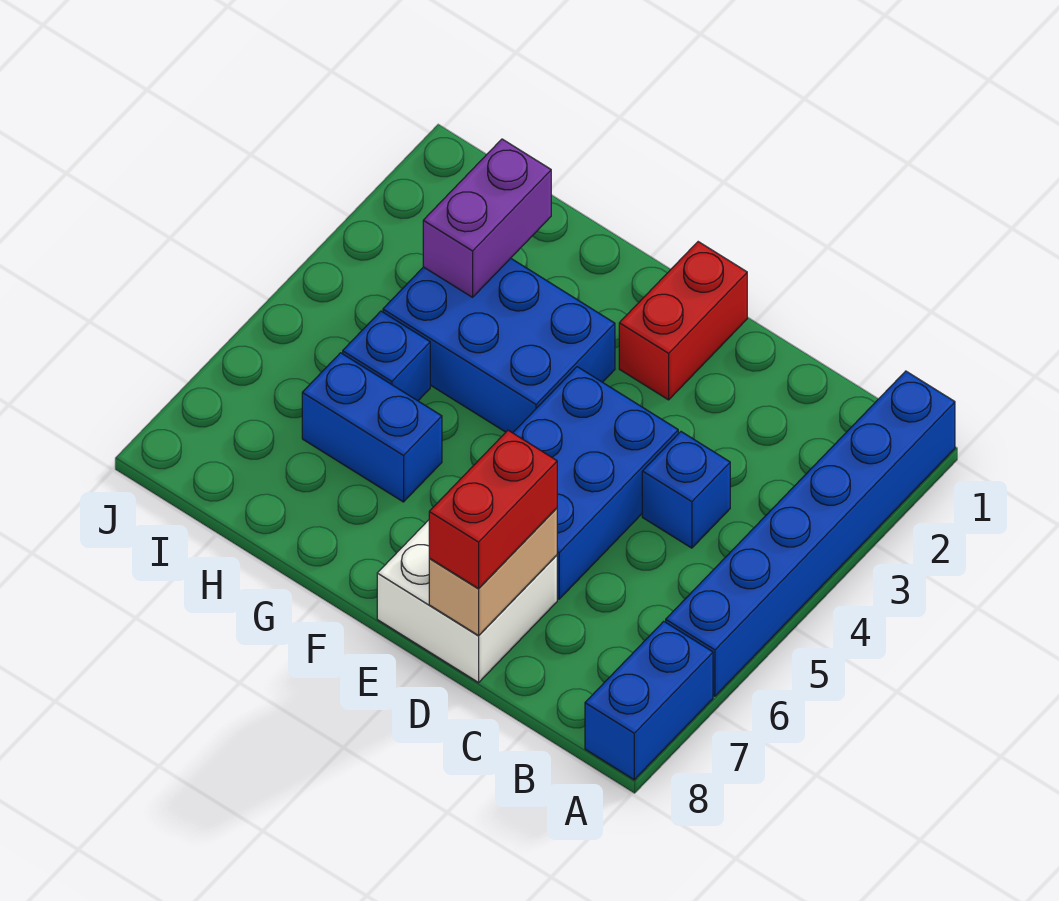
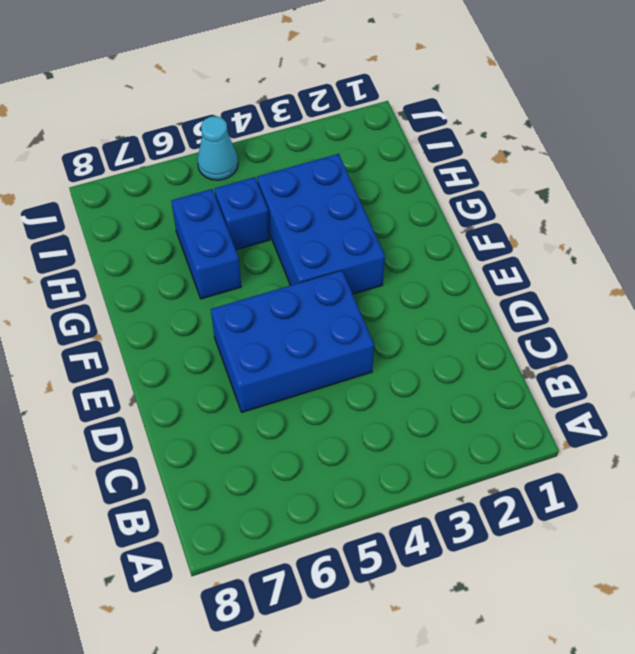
cyan cone J5 level 1 -> none
none -> blue brick A1:A6 level 1
none -> blue brick A7:A8 level 1
none -> blue brick C4 level 1

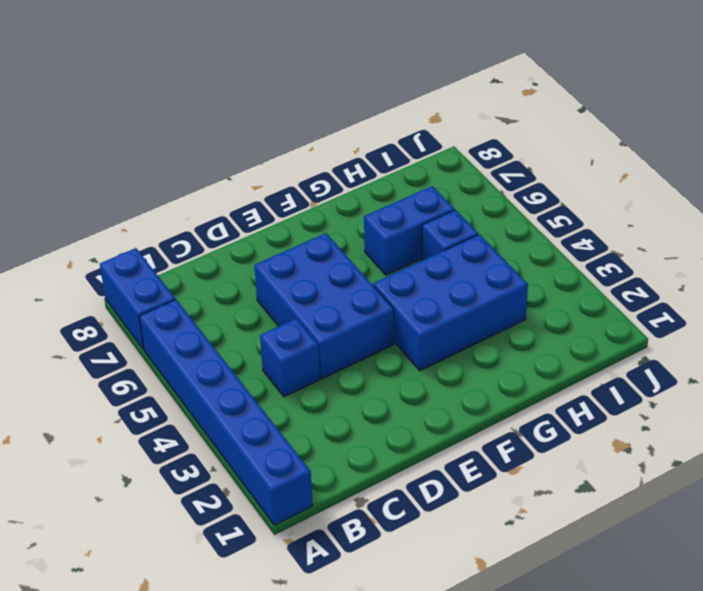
none -> white brick D7:E8 level 1
none -> red brick E1:E2 level 1
none -> tan brick D7:D8 level 2

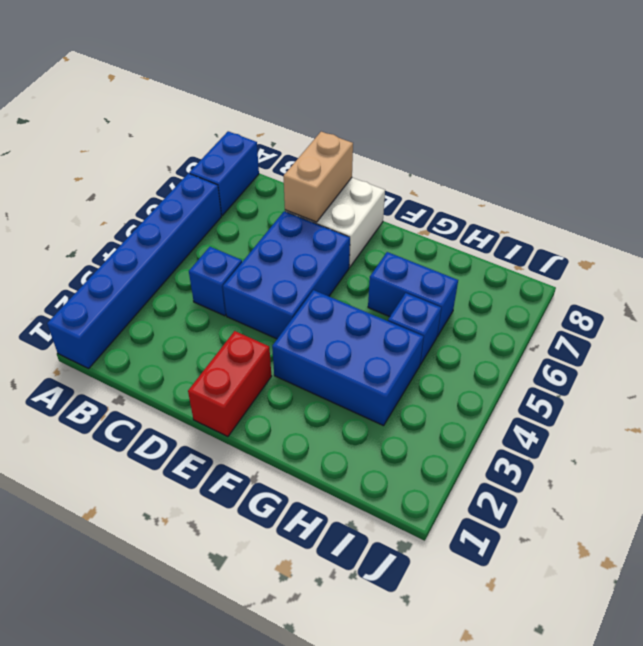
none -> purple brick H2:H3 level 2
none -> red brick D7:D8 level 3

